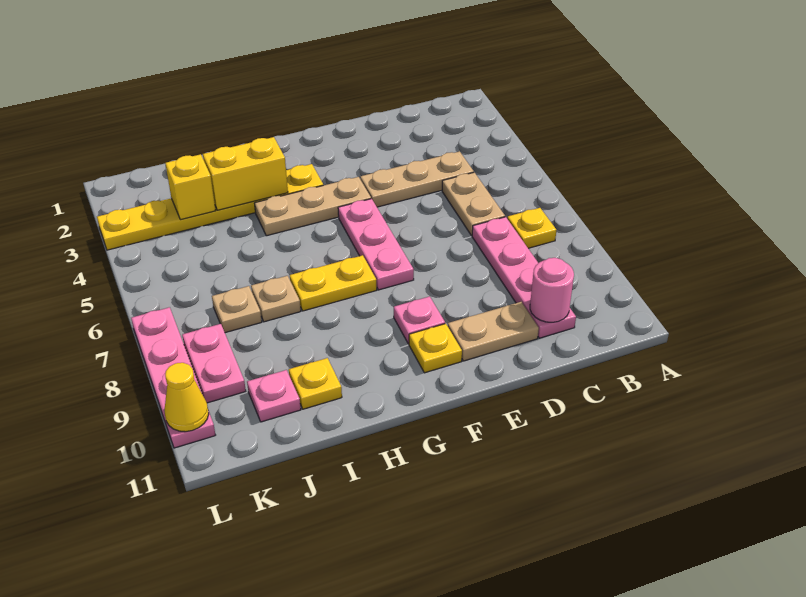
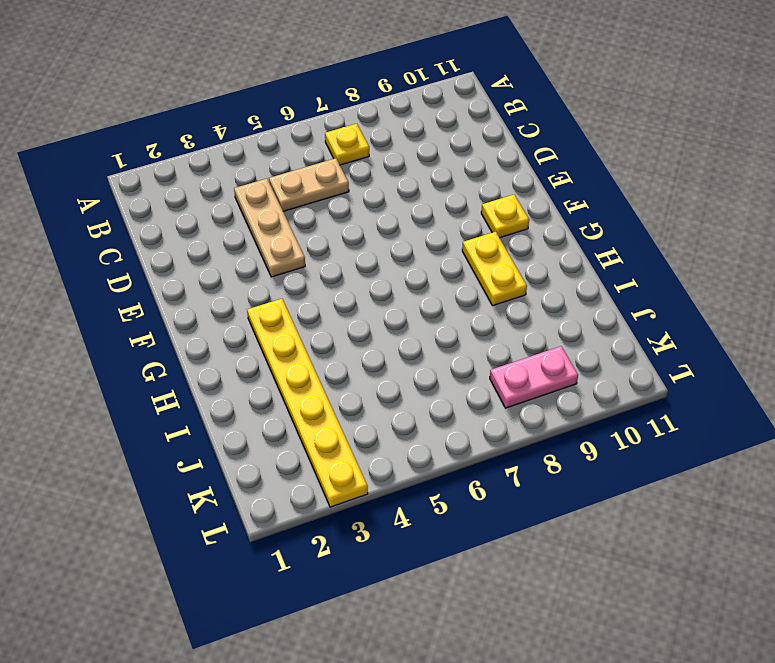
yellow plate G9:H9 level 1 -> yellow plate G7:H7 level 1
none -> pink plate C7:C10 level 1
none -> tan plate D10:E10 level 1
none -> tan plate F4:H4 level 1

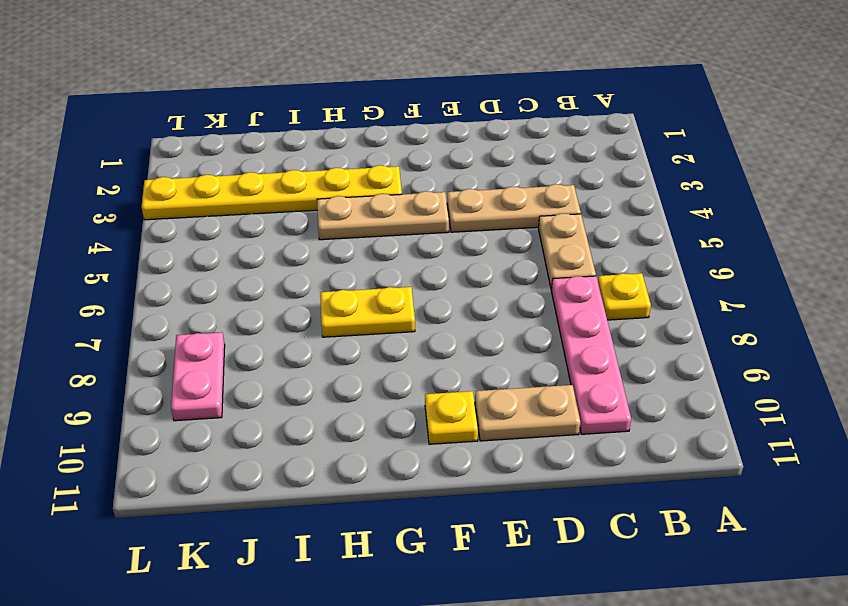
none -> pink plate F5:F7 level 1
none -> pink plate F9 level 1
none -> tan plate I7 level 1

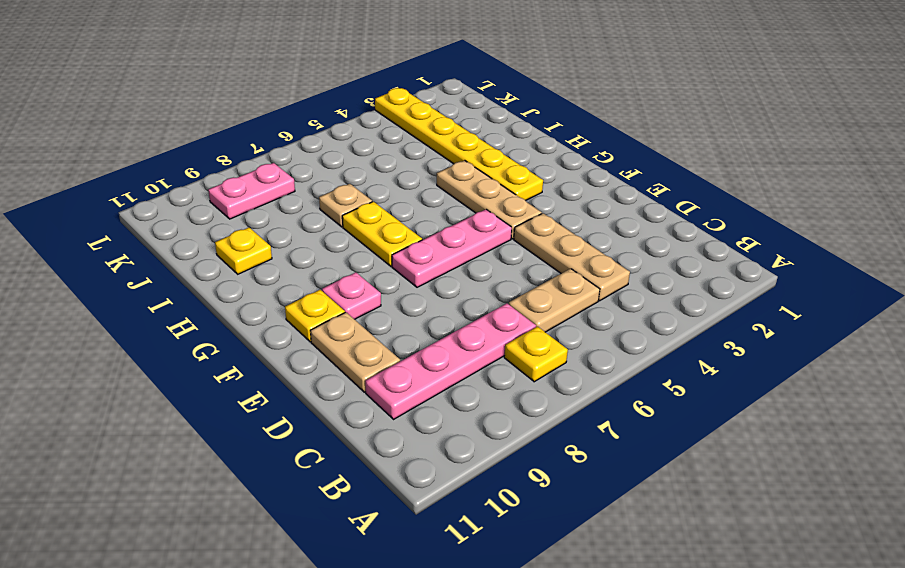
none -> tan plate J7 level 1
none -> pink plate J10 level 1
none -> pink plate L7:L10 level 1

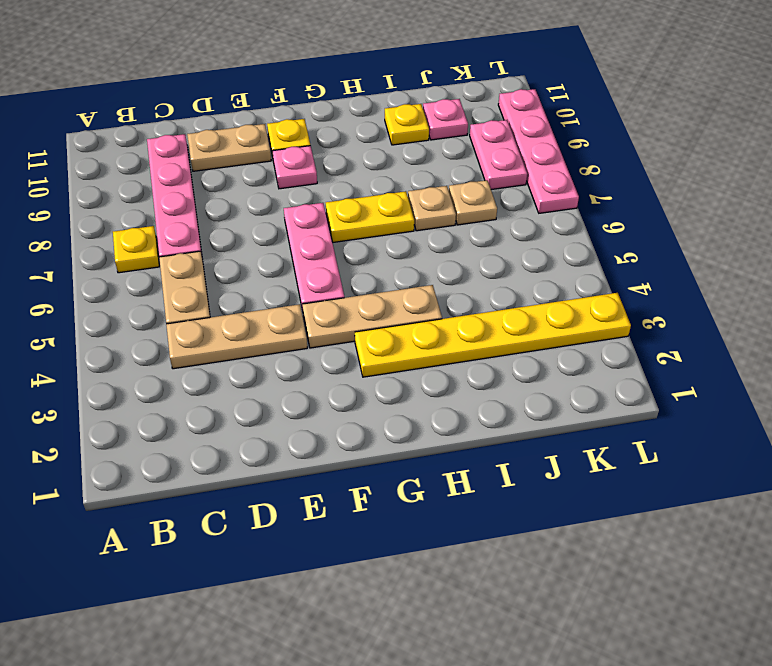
none -> pink round brick C10 level 2
none -> yellow brick H3:I3 level 2
none -> yellow brick J3 level 2

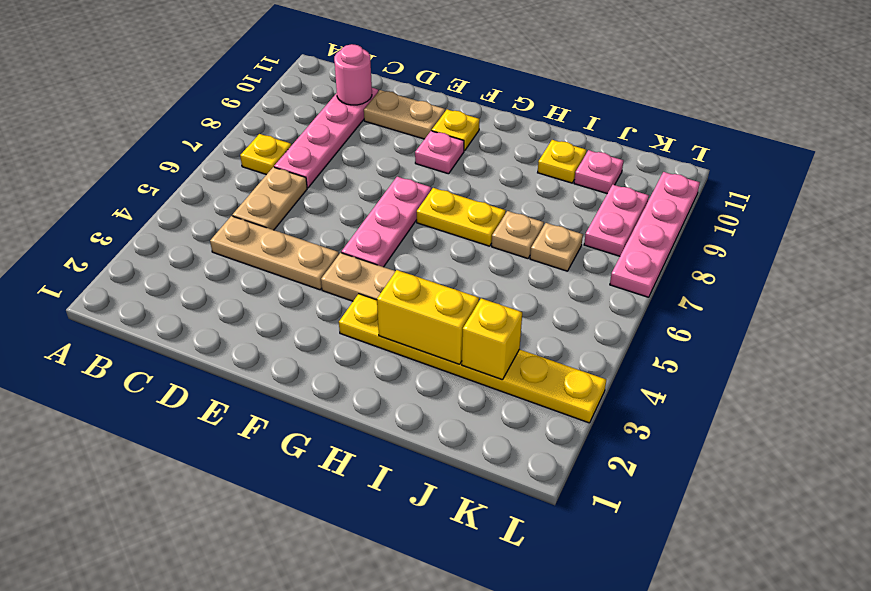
none -> yellow cone L10 level 2

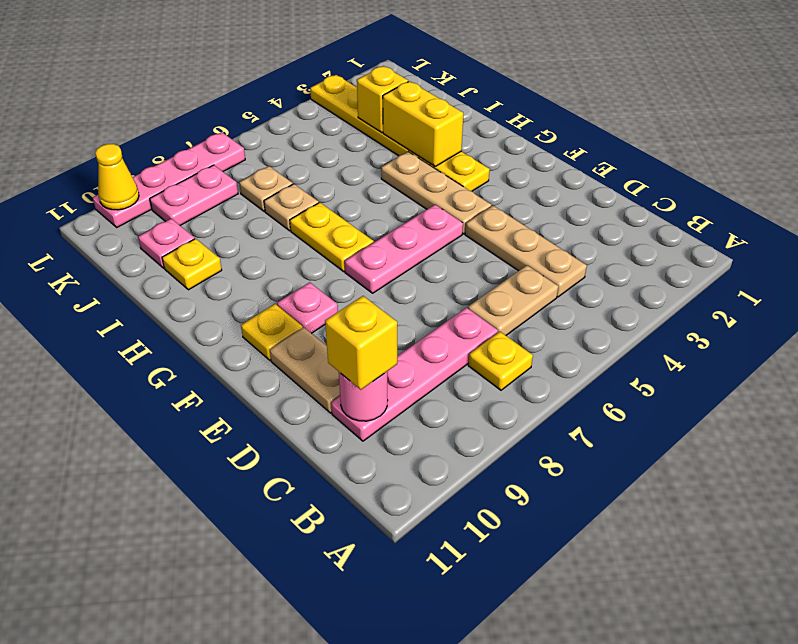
yellow brick C10 level 3 -> none

